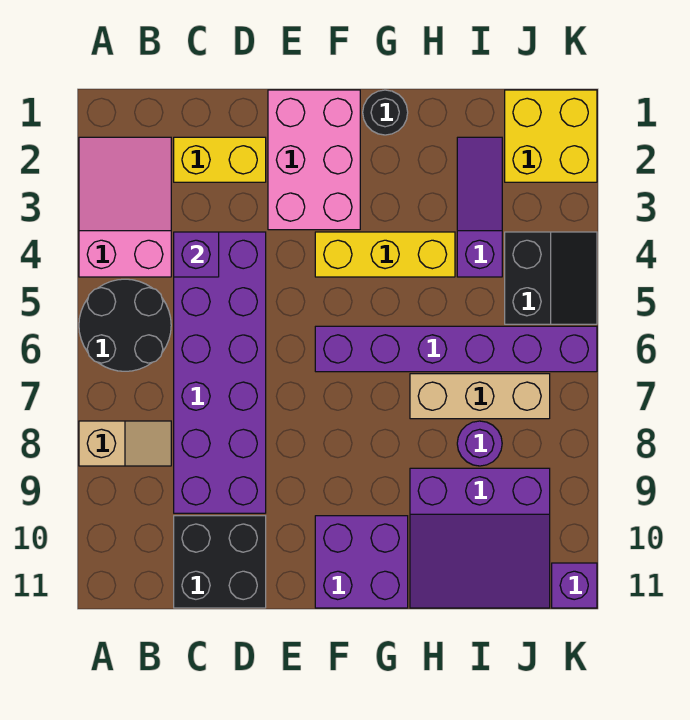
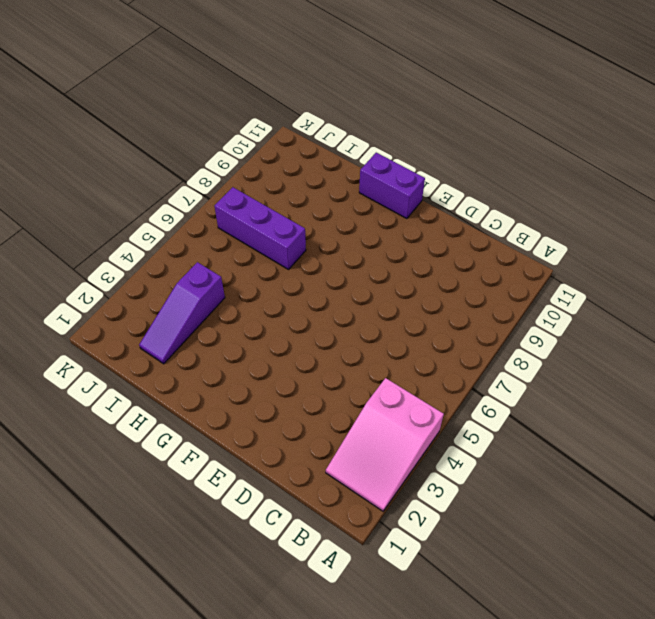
purple brick F11:G11 level 1 -> purple brick F10:G11 level 1
purple brick H7:J7 level 1 -> tan brick H7:J7 level 1
none -> black round brick A5:B6 level 1
none -> tan slope A8:B8 level 1 top A
none -> yellow brick C2:D2 level 1

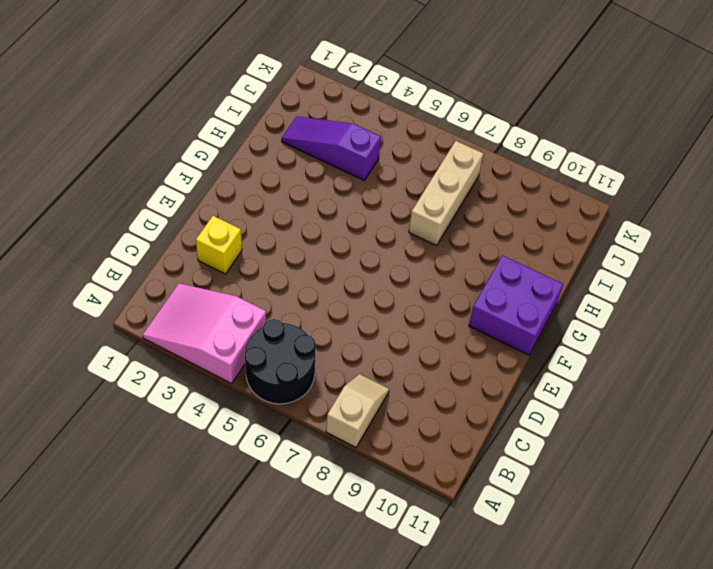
yellow brick D2 level 1 -> yellow brick C2:D2 level 1
none -> purple brick C4:D9 level 1
none -> black brick C10:D11 level 1
none -> pink brick E1:F3 level 1

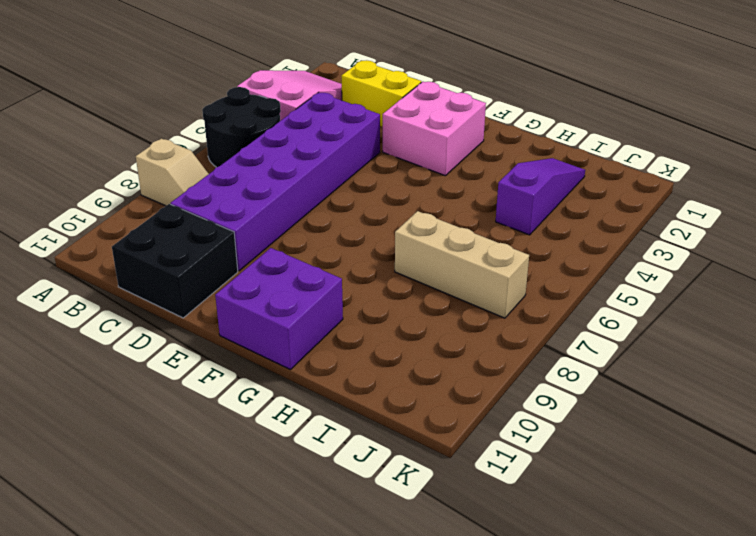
pink brick E2:F3 level 1 -> pink brick E1:F3 level 1
none -> yellow brick F4:H4 level 1
none -> purple brick F6:K6 level 1
none -> black round brick G1 level 1

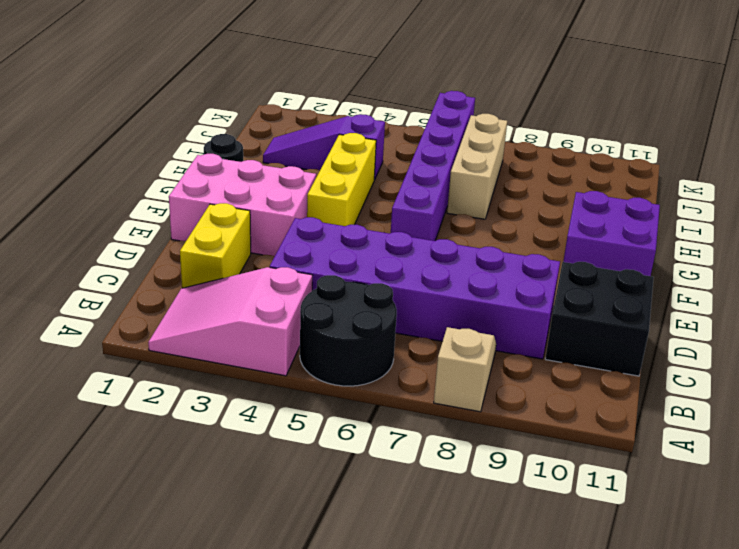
none -> purple slope H9:J11 level 1 top 9
none -> purple round brick I8 level 1
none -> yellow brick J1:K2 level 1

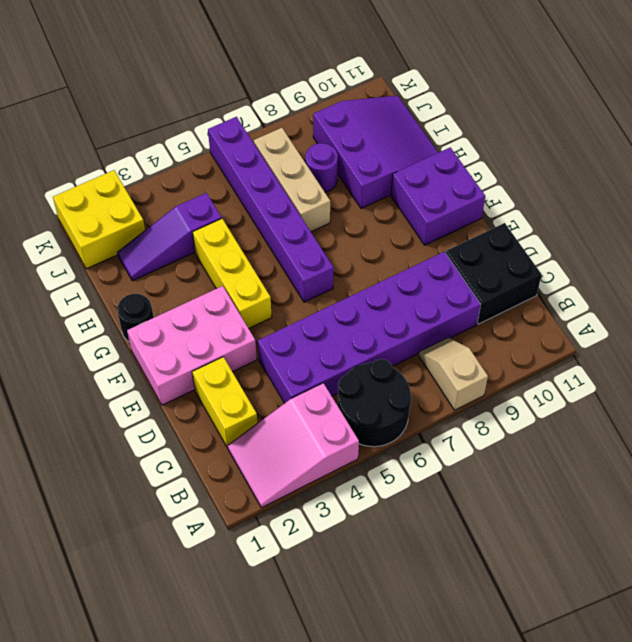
none -> black slope J4:K5 level 1 top J
none -> purple brick K11 level 1
none -> purple brick C4 level 2

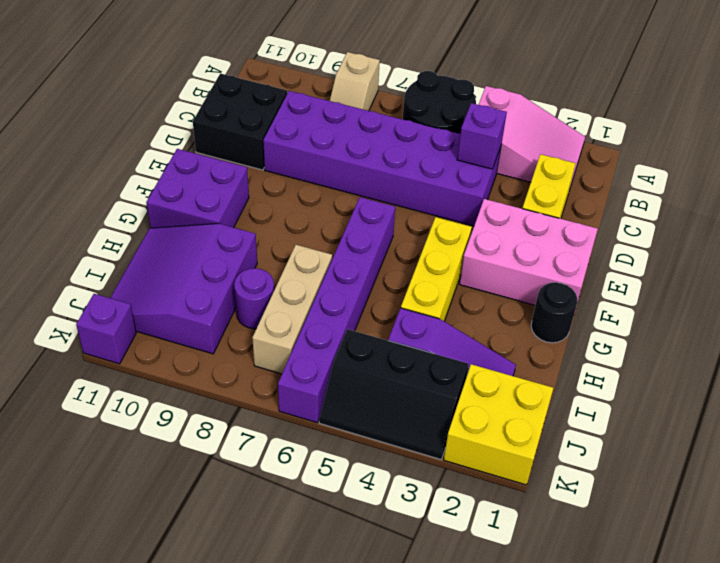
black slope J3:K5 level 1 top J -> black slope J4:K5 level 1 top J

